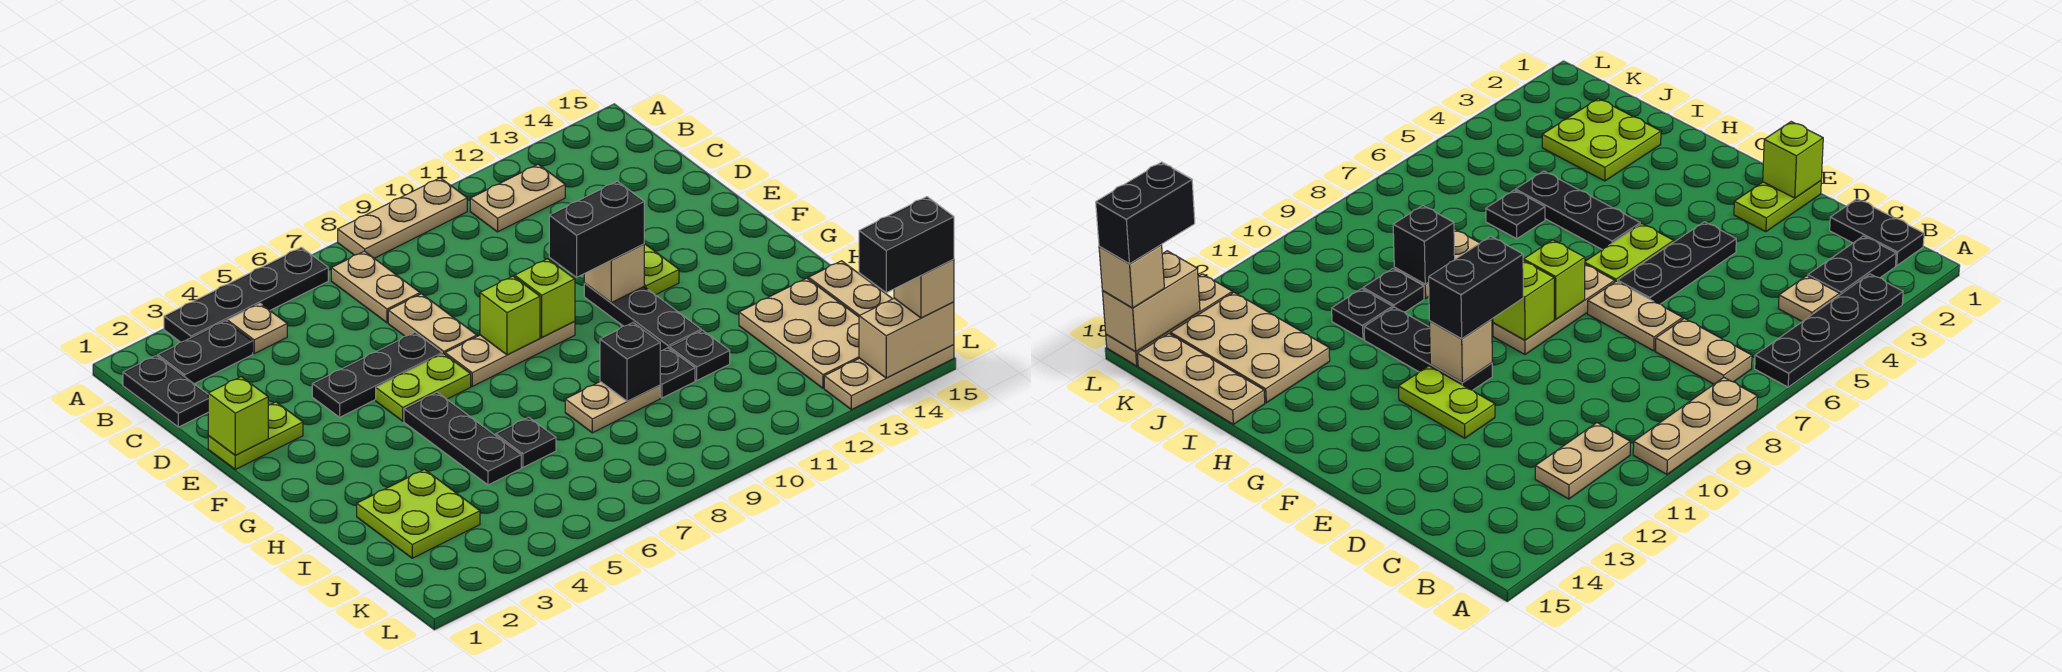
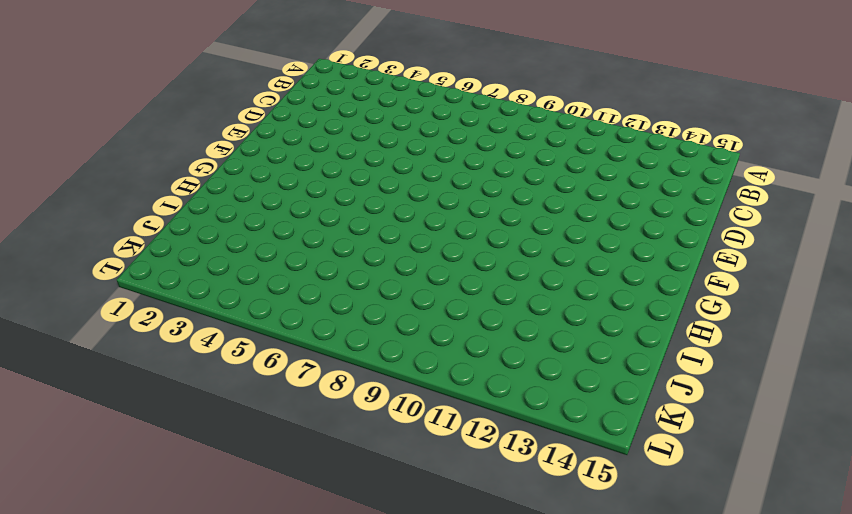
none -> black plate A3:A6 level 1
none -> tan plate A8:A10 level 1
none -> black plate B1:C1 level 1
none -> black plate B2:B3 level 1

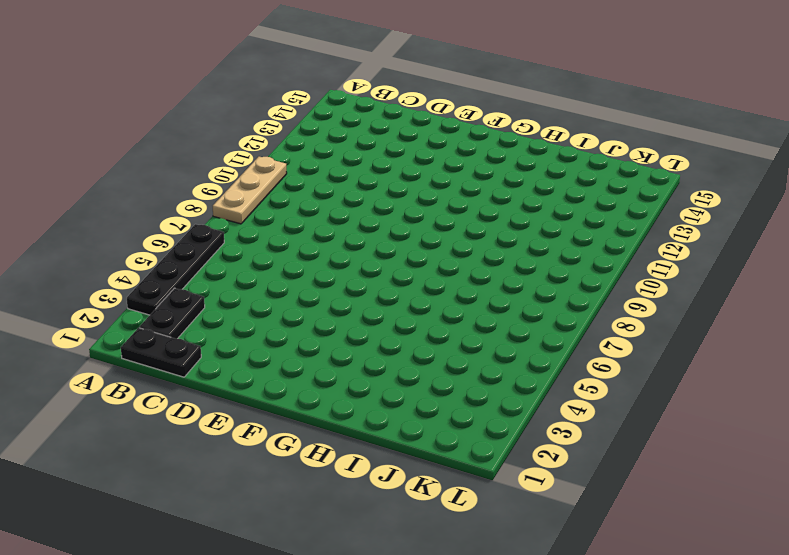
none -> tan plate B4 level 1
none -> tan plate B7:C7 level 1
none -> tan plate B11:B12 level 1
none -> tan plate D7:E7 level 1

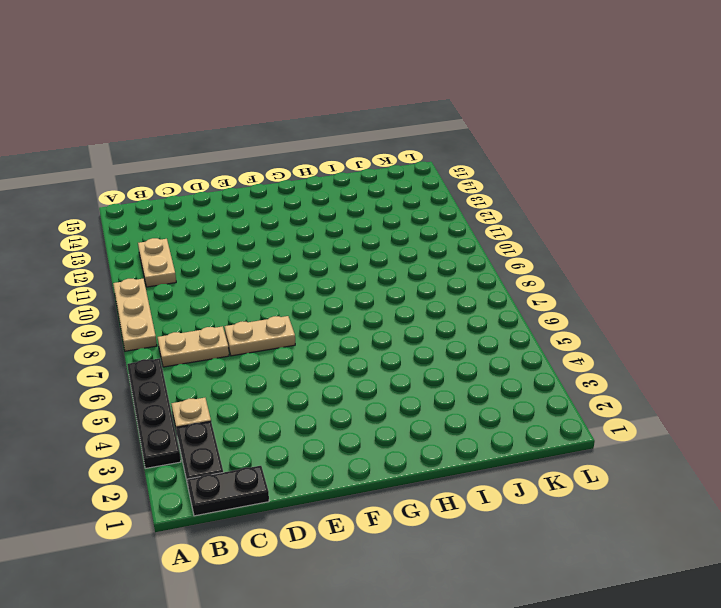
none -> lime plate E1:E2 level 1
none -> black plate E4:E6 level 1
none -> lime plate E12:F12 level 1
none -> lime plate F5:F6 level 1

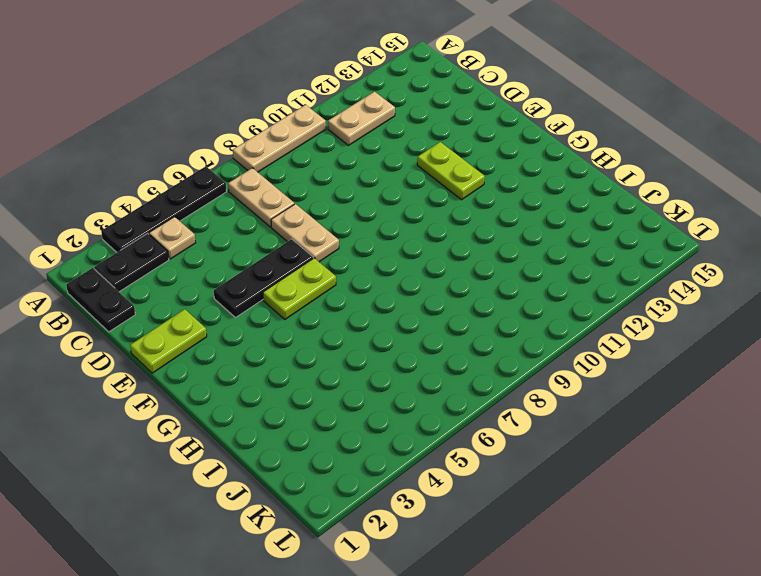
none -> tan plate F7:F9 level 1
none -> black plate F11:H11 level 1
none -> black plate G5:I5 level 1
none -> lime plate I2:J3 level 1

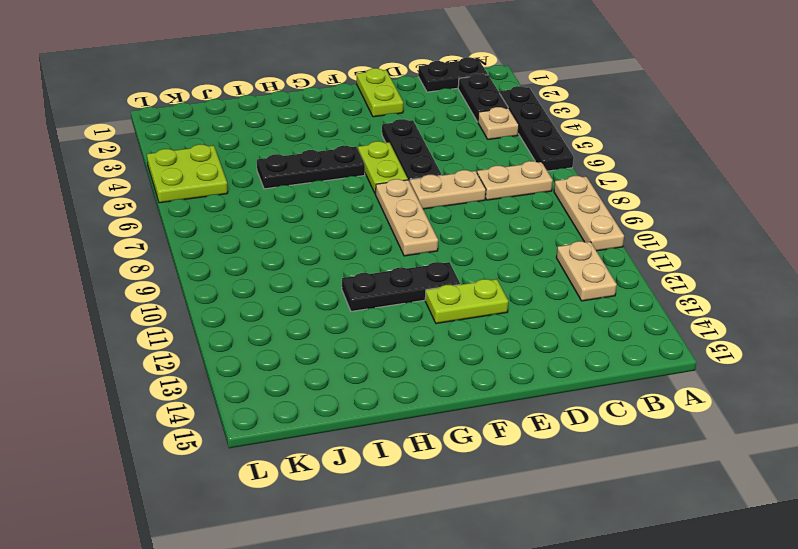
lime plate K4:L5 level 1 -> lime plate I2:J3 level 1
none -> black plate I6 level 1
none -> tan plate I8:I9 level 1
none -> black plate I10 level 1
none -> black plate I11 level 1

